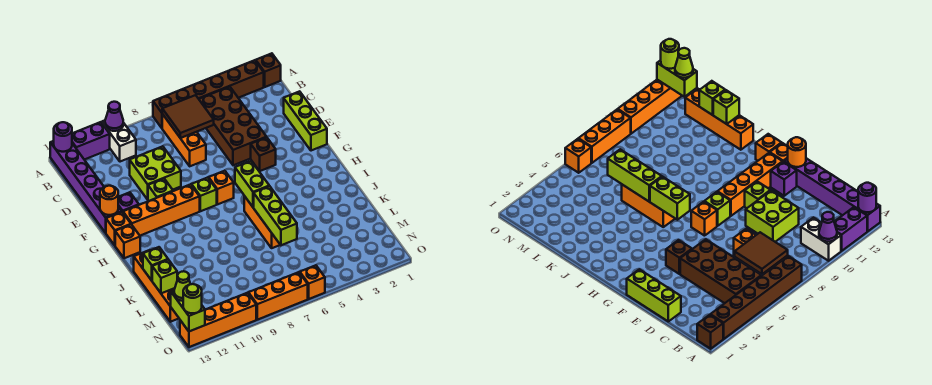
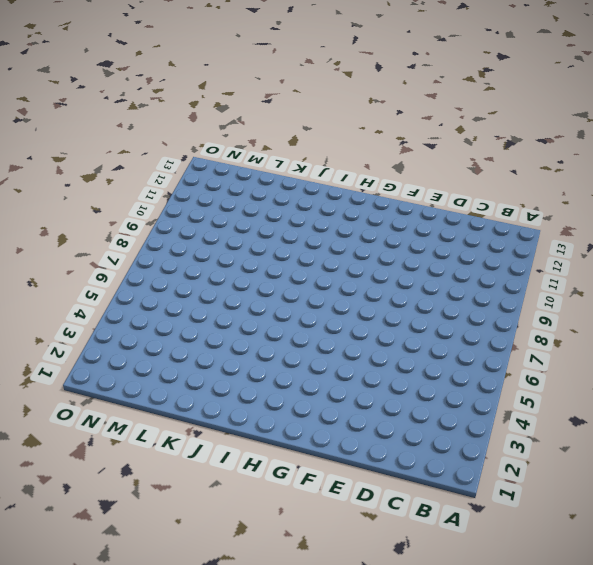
none -> brown brick A1 level 1
none -> brown brick A2:A7 level 1
none -> white brick A10:B10 level 1
none -> purple brick A11:A12 level 1

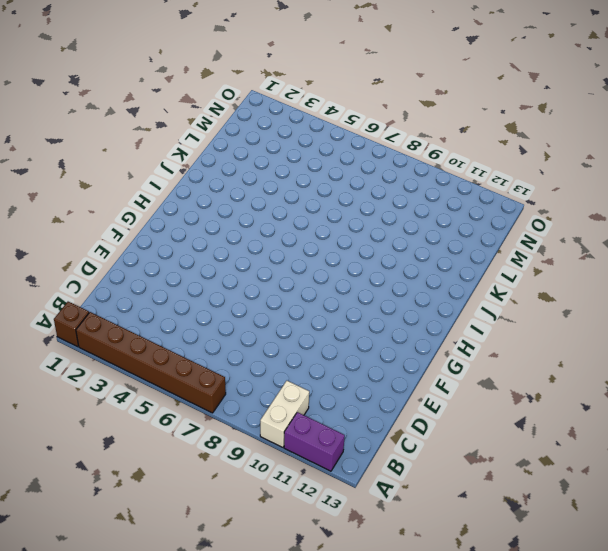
none -> purple brick A13:F13 level 1
none -> brown brick B4:E5 level 1
none -> orange brick B7:D7 level 1
none -> lime brick D1:F1 level 1

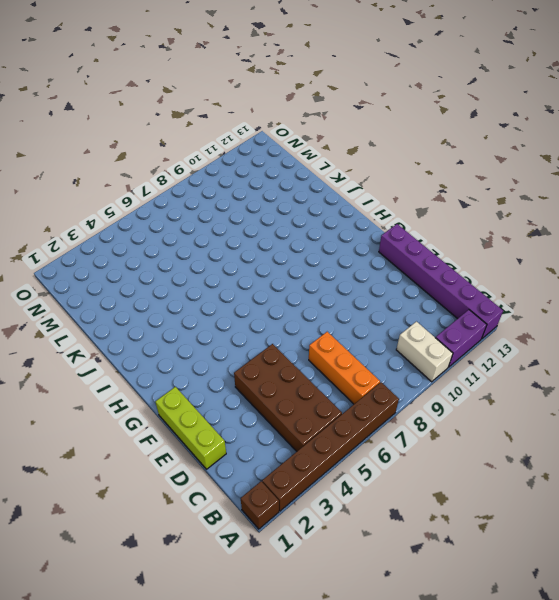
none -> lime brick D9:E10 level 1
none -> brown brick F4 level 1
none -> lime brick F10 level 1
none -> purple brick F12 level 1

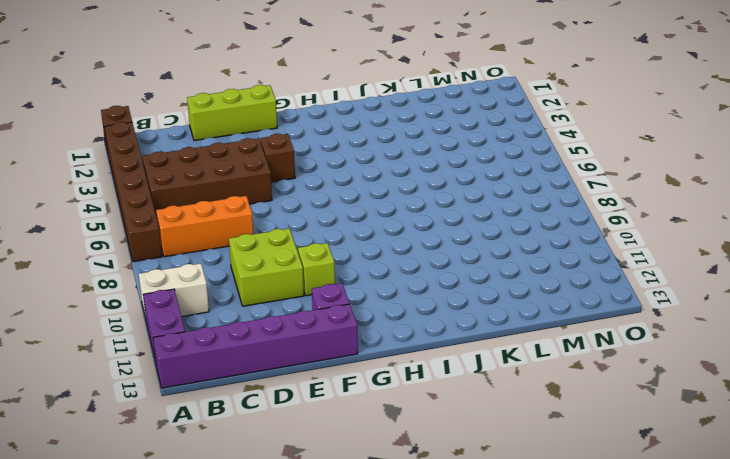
none -> orange brick G7 level 1
none -> lime brick G8 level 1
none -> orange brick G9:G12 level 1
none -> orange brick G13 level 1

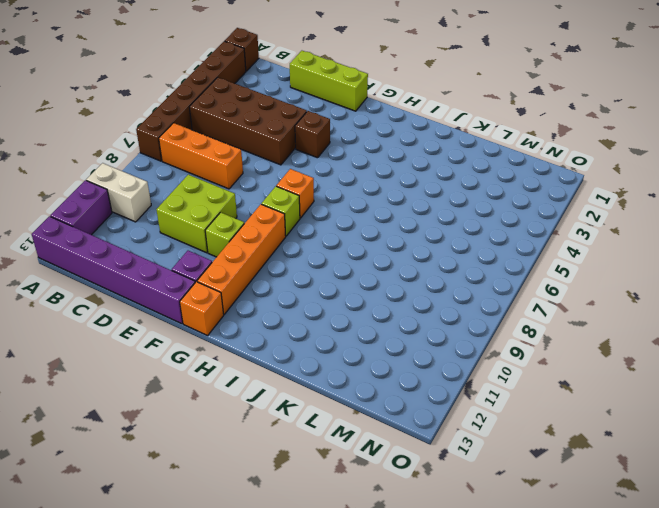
none -> orange brick H13 level 1
none -> orange brick I6:K6 level 1
none -> orange brick J13:M13 level 1
none -> orange brick O6 level 1

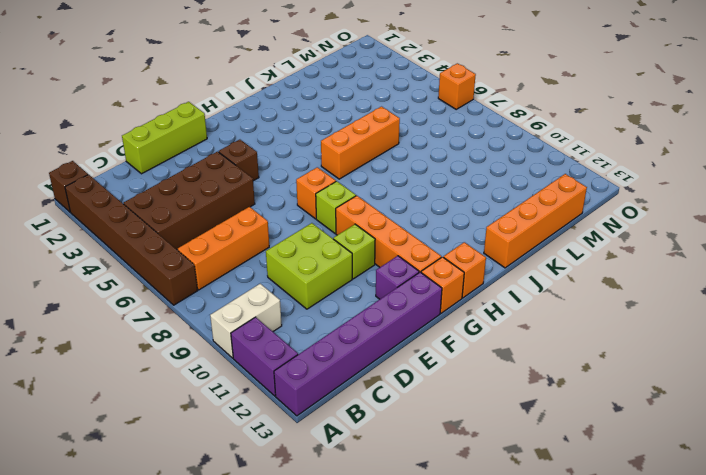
none -> orange brick O7:O9 level 1
none -> orange brick O10:O13 level 1
none -> purple cone A10 level 2
none -> purple round brick A13 level 2

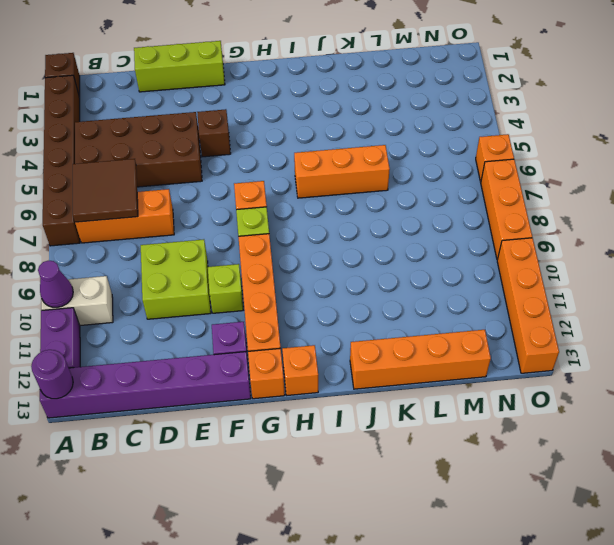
none -> orange round brick F13 level 2
none -> lime brick H6:I6 level 2
none -> lime brick J6:L6 level 2
none -> lime brick K13 level 2

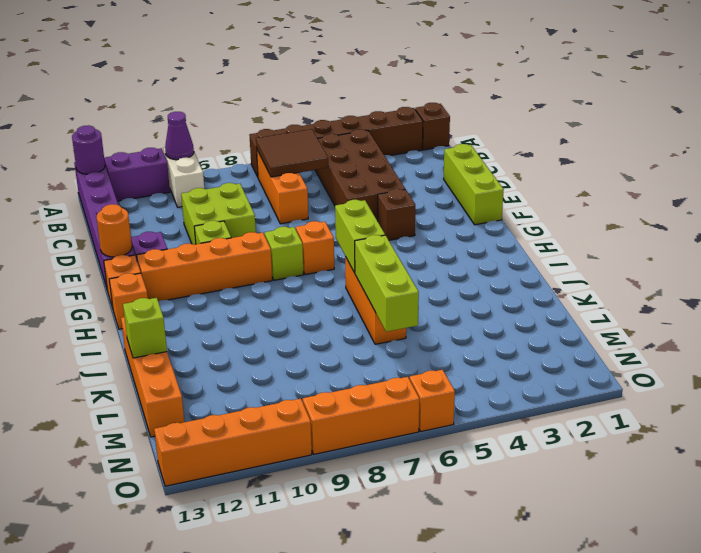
none -> lime brick L13 level 2
none -> lime brick N13:O13 level 2
none -> lime cone N13 level 3
none -> lime round brick O13 level 3

